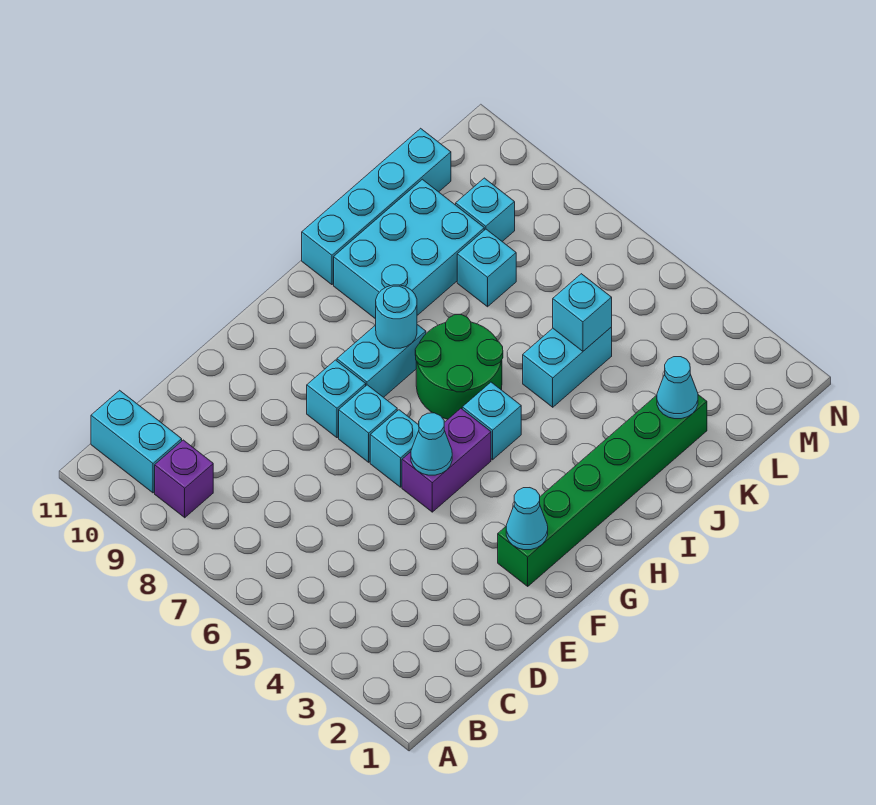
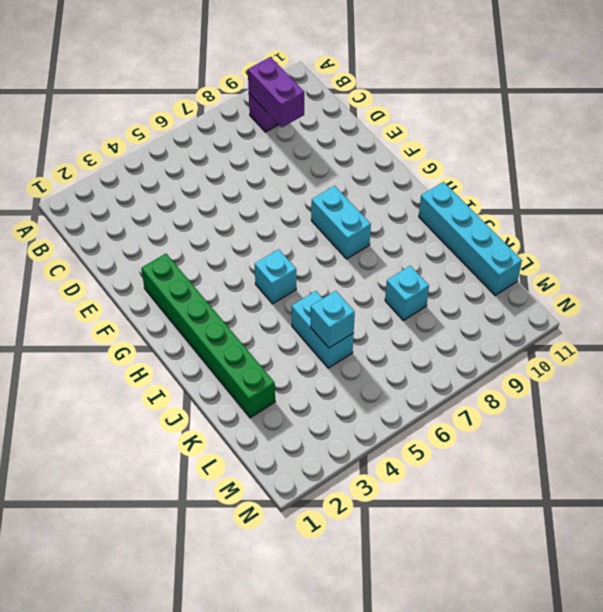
purple brick B9:C9 level 2 -> purple brick F5:G5 level 1
none -> cyan brick B10:B11 level 1
none -> cyan brick F6 level 1
none -> cyan brick F7 level 1

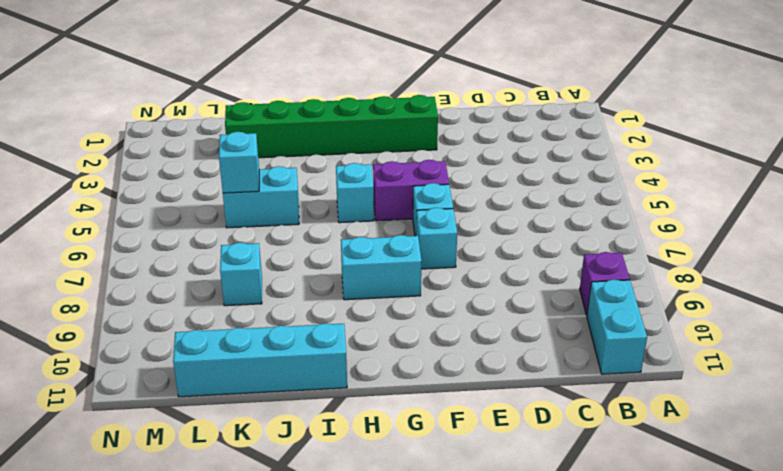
none -> cyan brick F8 level 1
none -> green round brick H6:I7 level 1
none -> cyan brick I9:K10 level 1

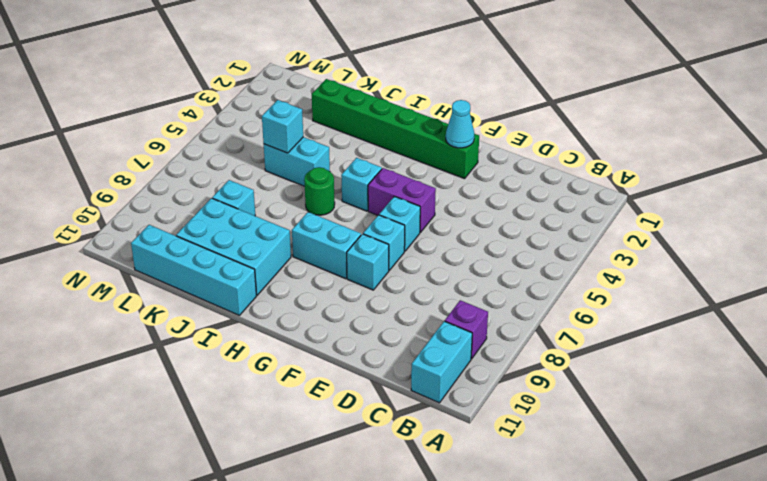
green round brick I6 level 1 -> green round brick H6:I7 level 1
none -> cyan brick L9 level 1
none -> cyan cone F5 level 2
none -> cyan round brick H8 level 2

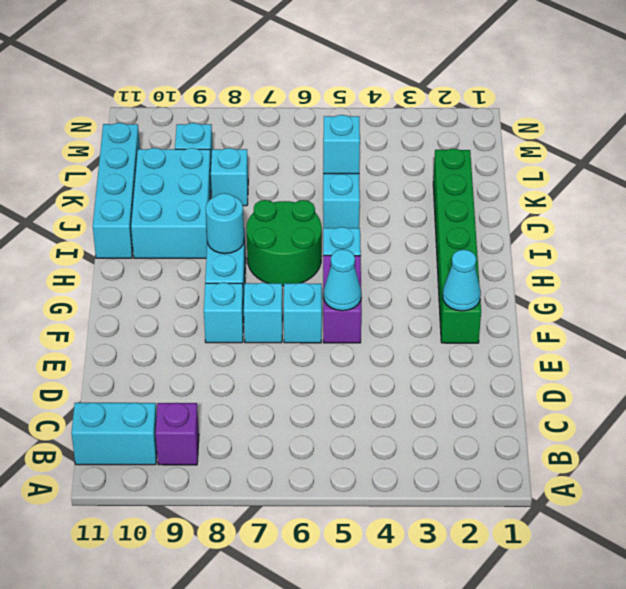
none -> cyan cone K2 level 2

